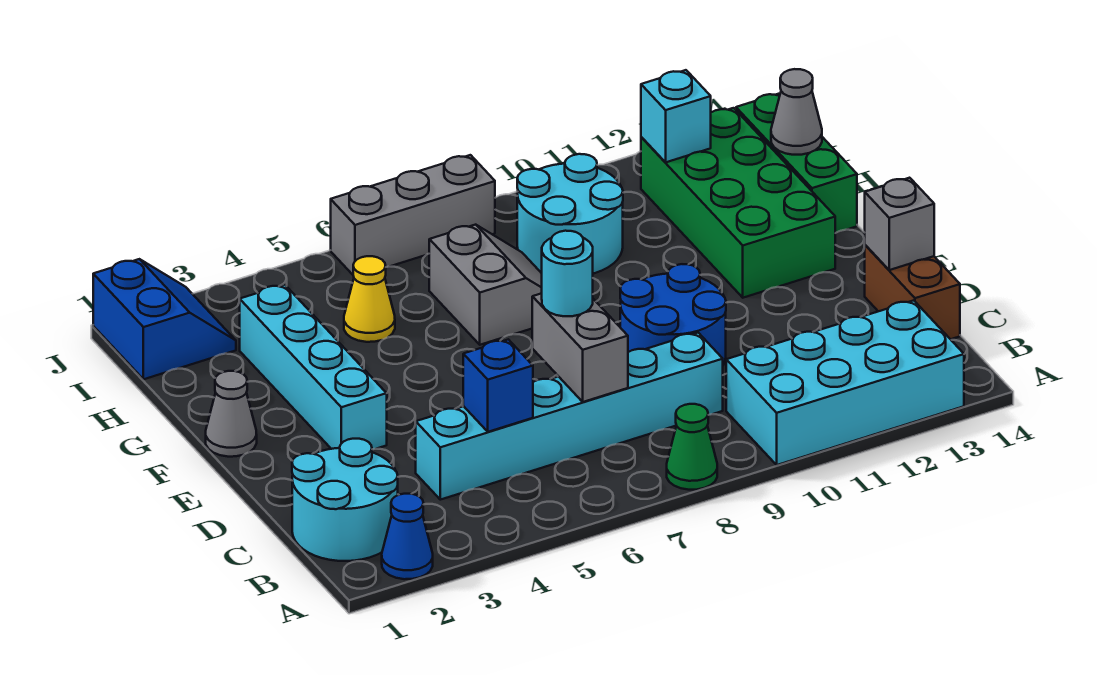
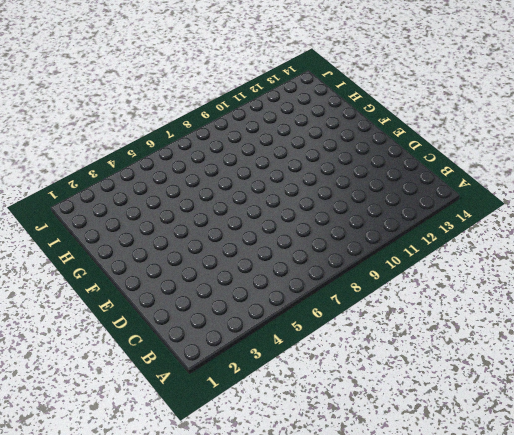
none -> blue cone A2 level 1
none -> green cone A8 level 1
none -> cyan brick A10:B13 level 1

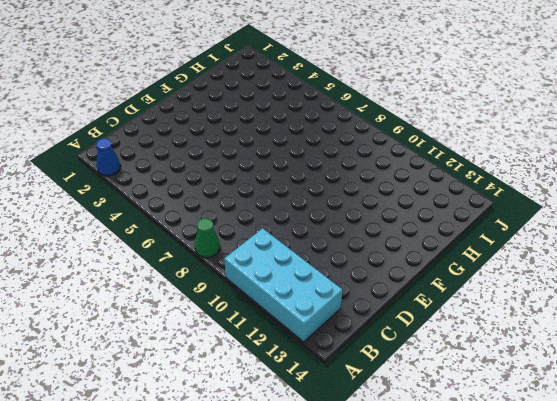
none -> cyan round brick B1:C2 level 1
none -> cyan brick C4:C9 level 1
none -> brown brick C14:D14 level 1

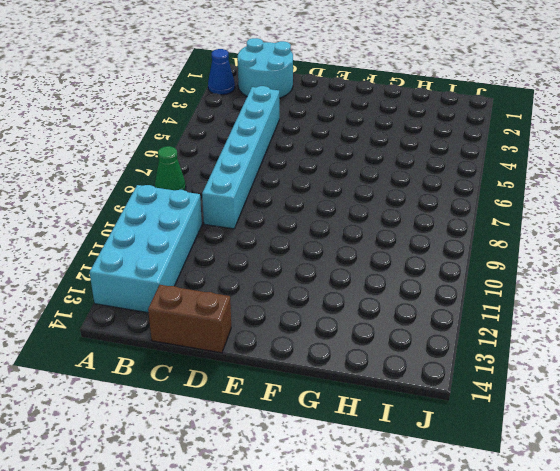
none -> blue round brick D9:E10 level 1
none -> cyan brick E3:H3 level 1
none -> grey cone F1 level 1

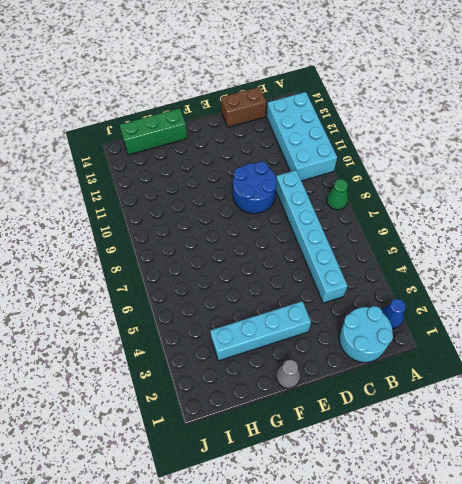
none -> green brick F12:I13 level 1
none -> grey slope G7:H8 level 1 top 7
none -> yellow cone H5 level 1

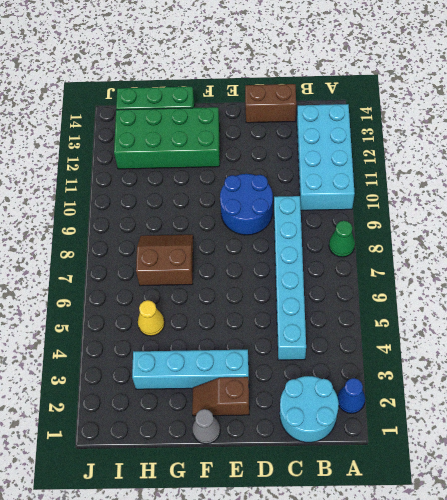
brown slope E2:F2 level 1 top E -> none
brown slope G7:H8 level 1 top 7 -> grey slope G7:H8 level 1 top 7
none -> cyan round brick H9:I10 level 1
none -> blue slope I1:J2 level 1 top 1
none -> grey brick J6:J8 level 1

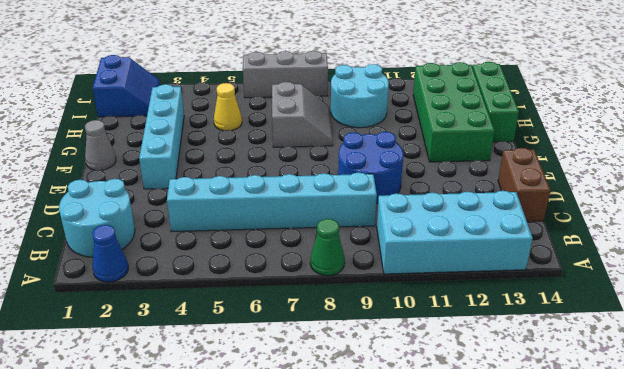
none -> blue brick C5 level 2
none -> grey brick C7:D7 level 2
none -> grey brick D14 level 2

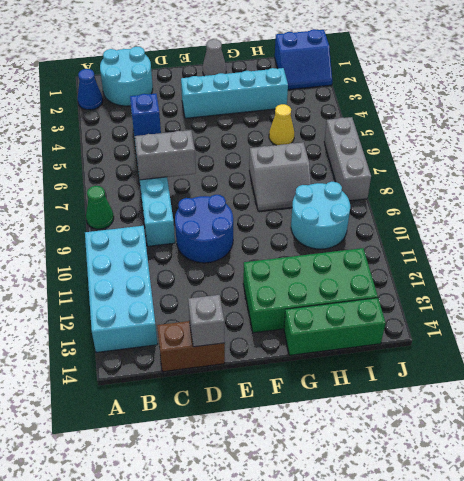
none -> grey cone H14 level 2
none -> cyan brick I12 level 2
none -> cyan round brick D7 level 3

